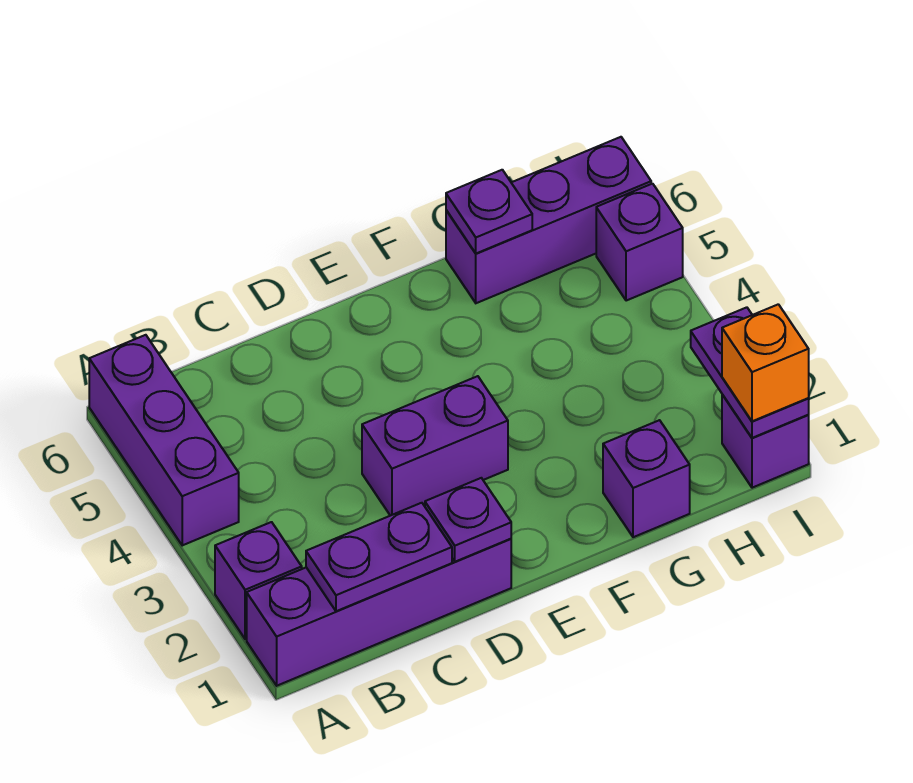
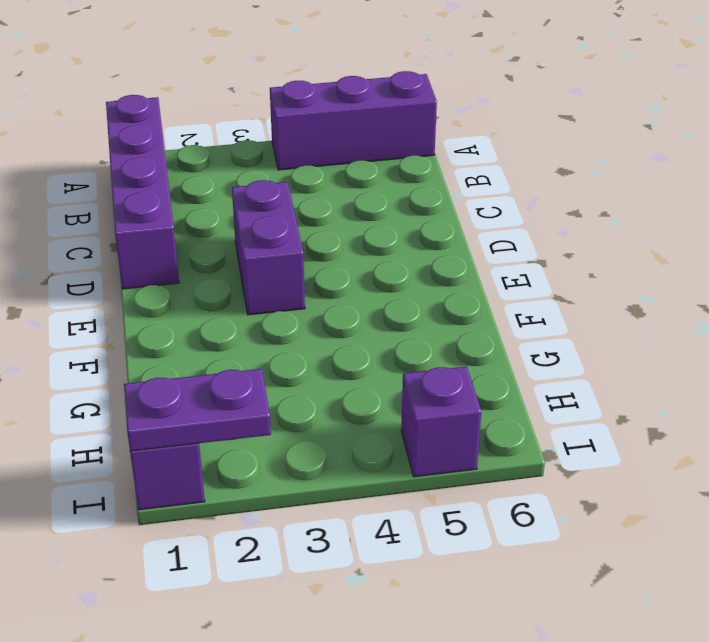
none -> purple brick A2 level 1
none -> purple brick G1 level 1
none -> purple brick G6:I6 level 1

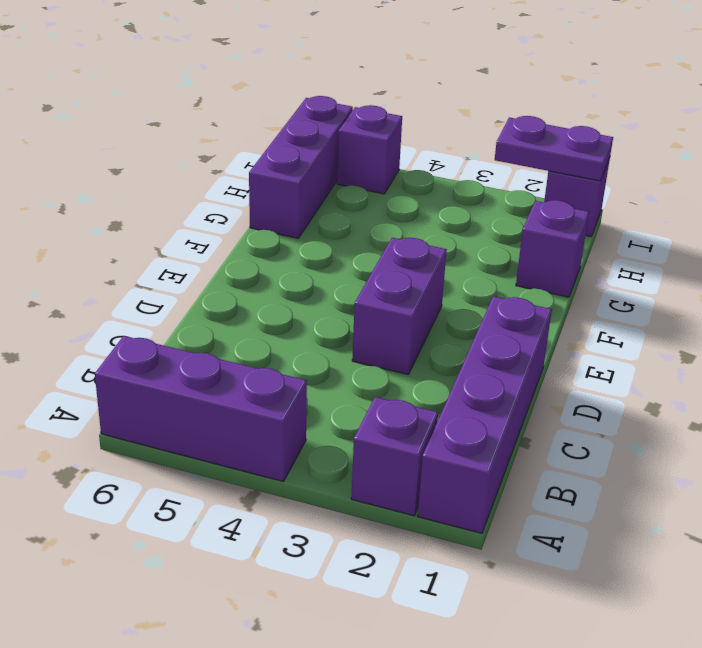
none -> purple plate B1:C1 level 2
none -> purple plate D1 level 2
none -> purple plate G6 level 2

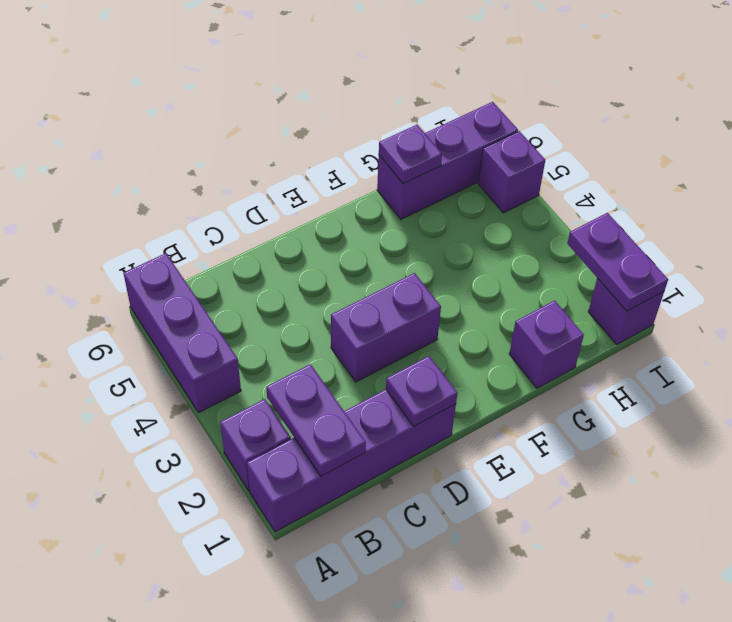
purple plate B1:B2 level 2 -> purple plate B1:C1 level 2
none -> orange brick I1 level 3

